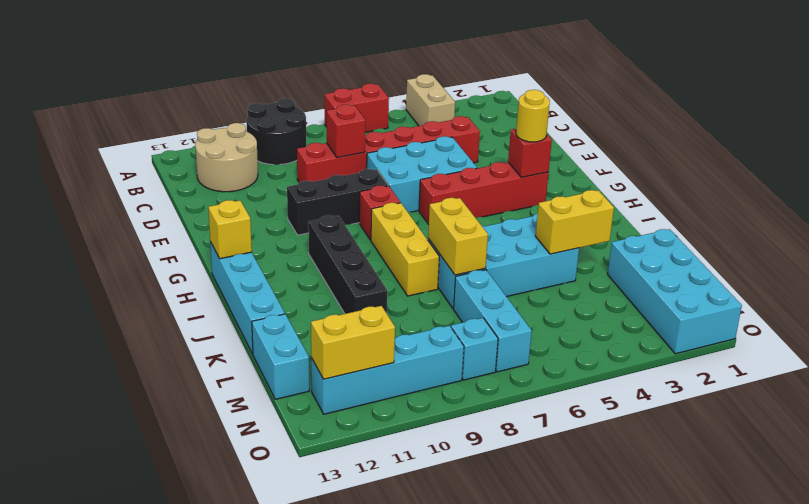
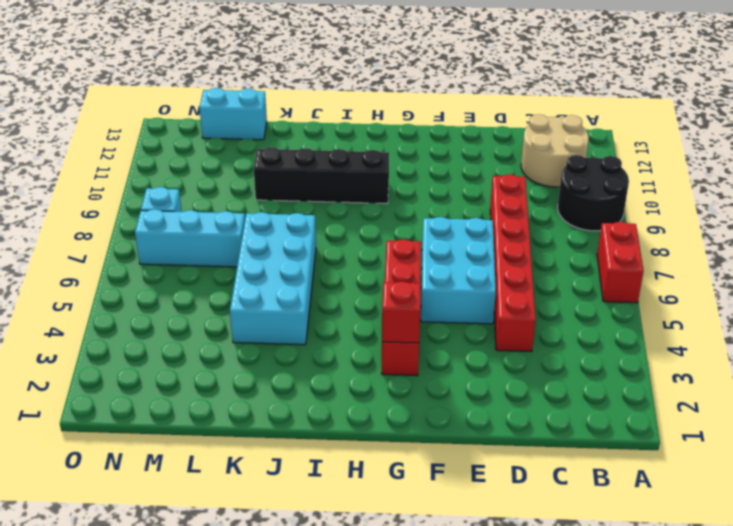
none -> tan brick A4:B4 level 1
none -> black brick F8:F10 level 1
none -> red brick G8 level 1

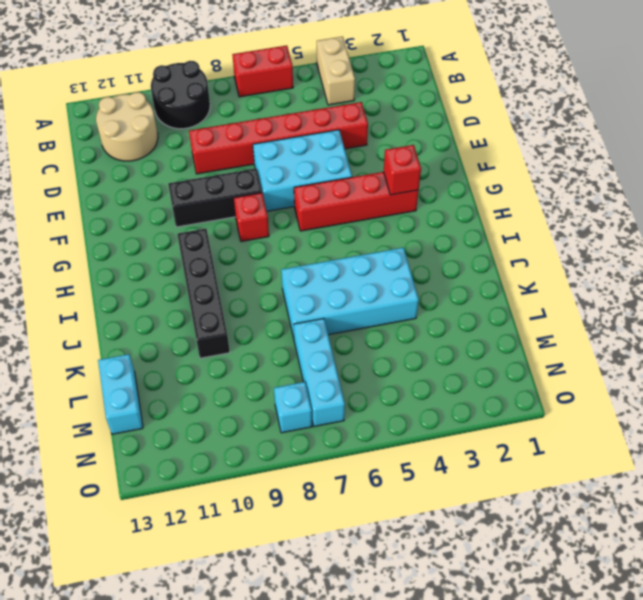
none -> yellow brick H8:J8 level 1
none -> cyan brick H13:K13 level 1
none -> cyan brick L1:O2 level 1

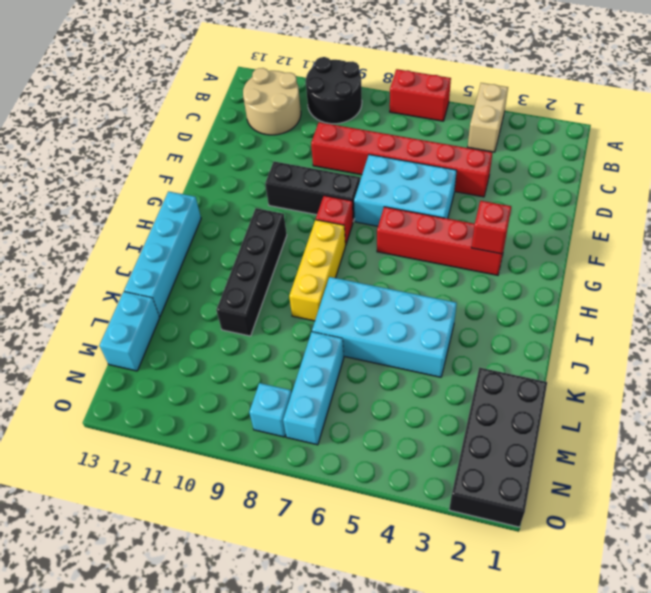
black brick L1:O2 level 1 -> cyan brick L1:O2 level 1
none -> cyan brick N9:N12 level 1
none -> red brick D8 level 2
none -> yellow brick H13 level 2

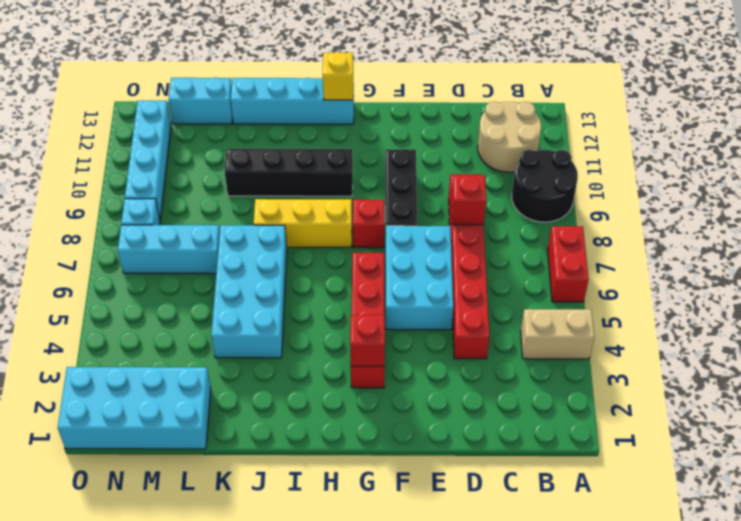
none -> yellow brick J7:K7 level 2
none -> yellow brick K3:K4 level 2
none -> yellow brick N11:N12 level 2

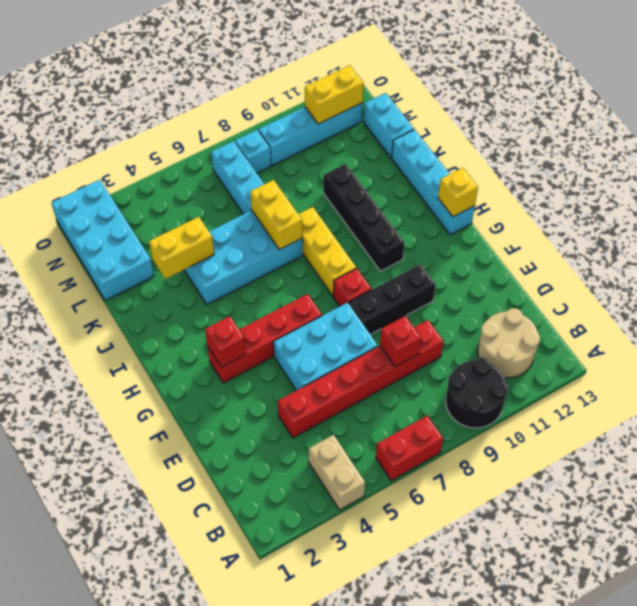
none -> yellow round brick G3 level 3

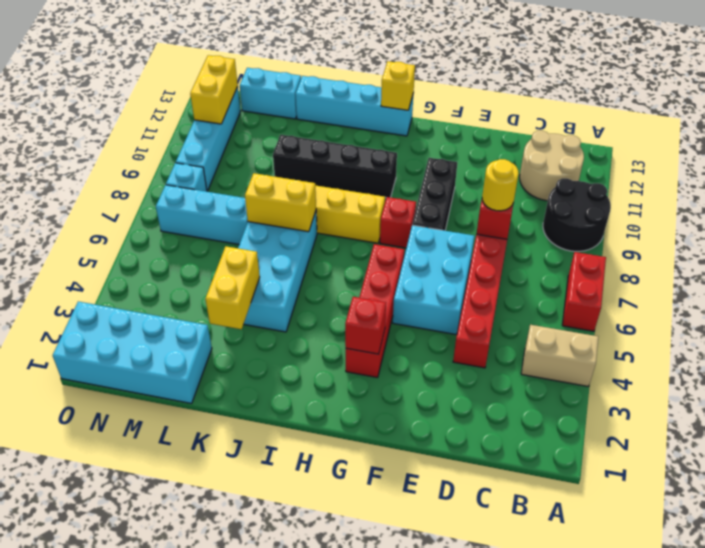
yellow round brick D8 level 3 -> yellow round brick G3 level 3

